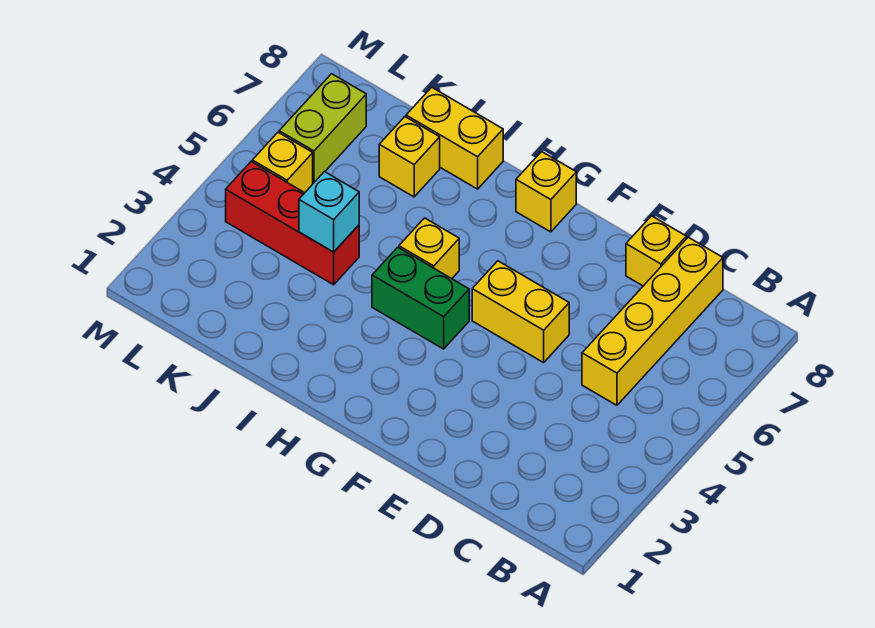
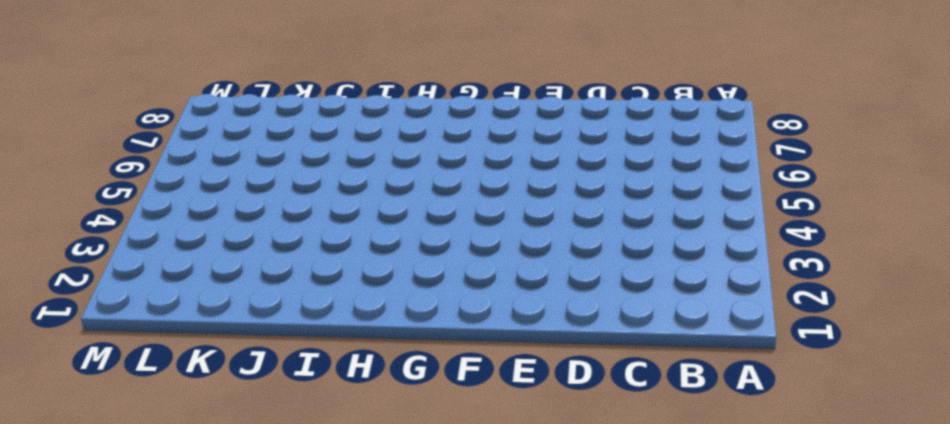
none -> yellow brick C5:C8 level 1
none -> yellow brick D8 level 1
none -> yellow brick E5:F5 level 1

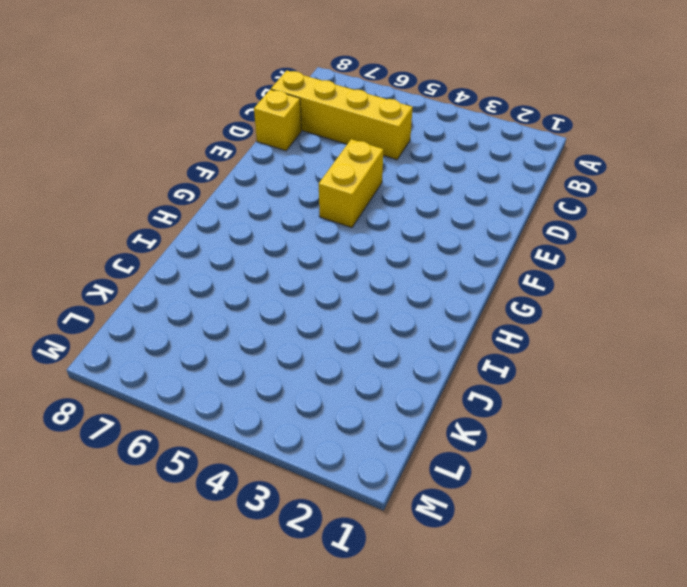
none -> green brick G4:H4 level 1
none -> yellow brick G8 level 1
none -> yellow brick H5 level 1

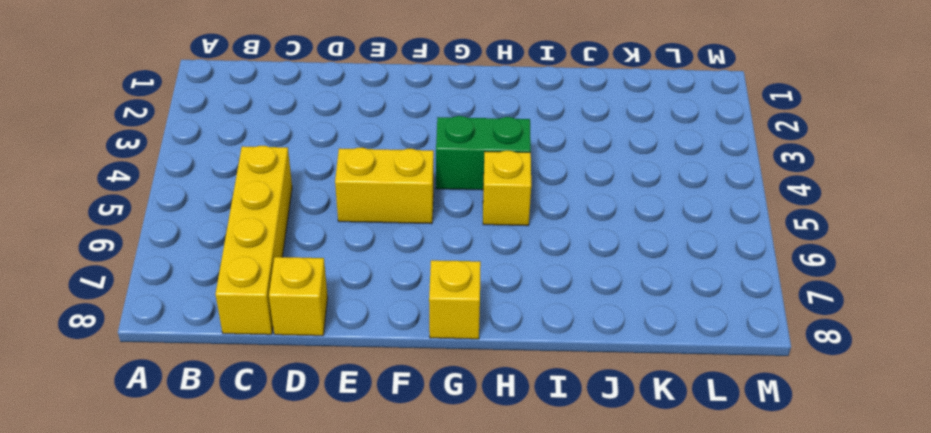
none -> yellow brick I8:J8 level 1
none -> red brick J4:L4 level 1
none -> yellow brick J7 level 1

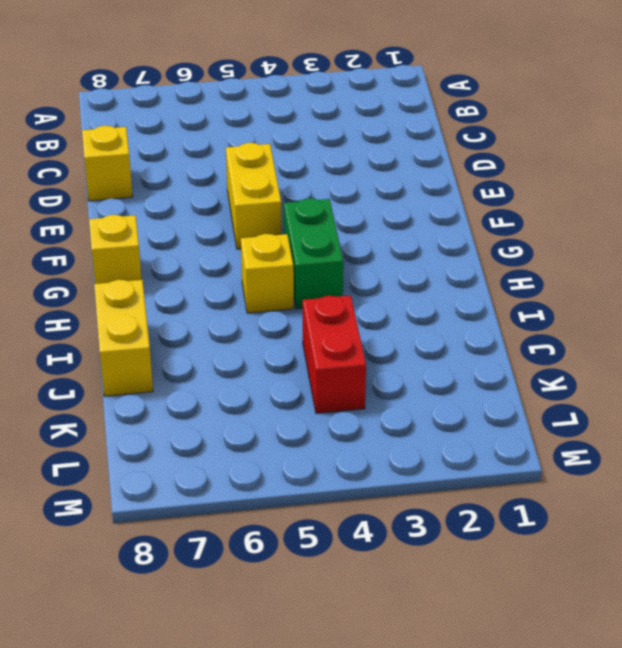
red brick J4:K4 level 1 -> red brick J4:L4 level 1
none -> yellow brick C5:C8 level 1
none -> yellow brick J7 level 1
none -> yellow brick L5 level 1

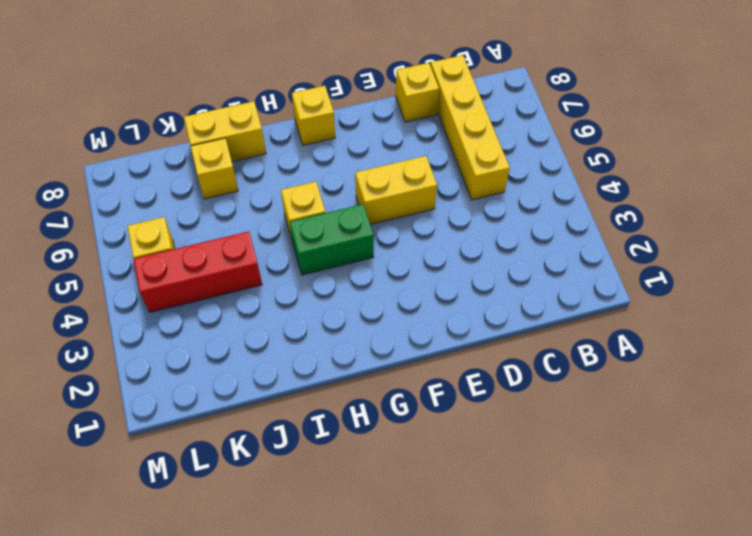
none -> lime brick L6:L7 level 1
none -> cyan brick J4 level 2

